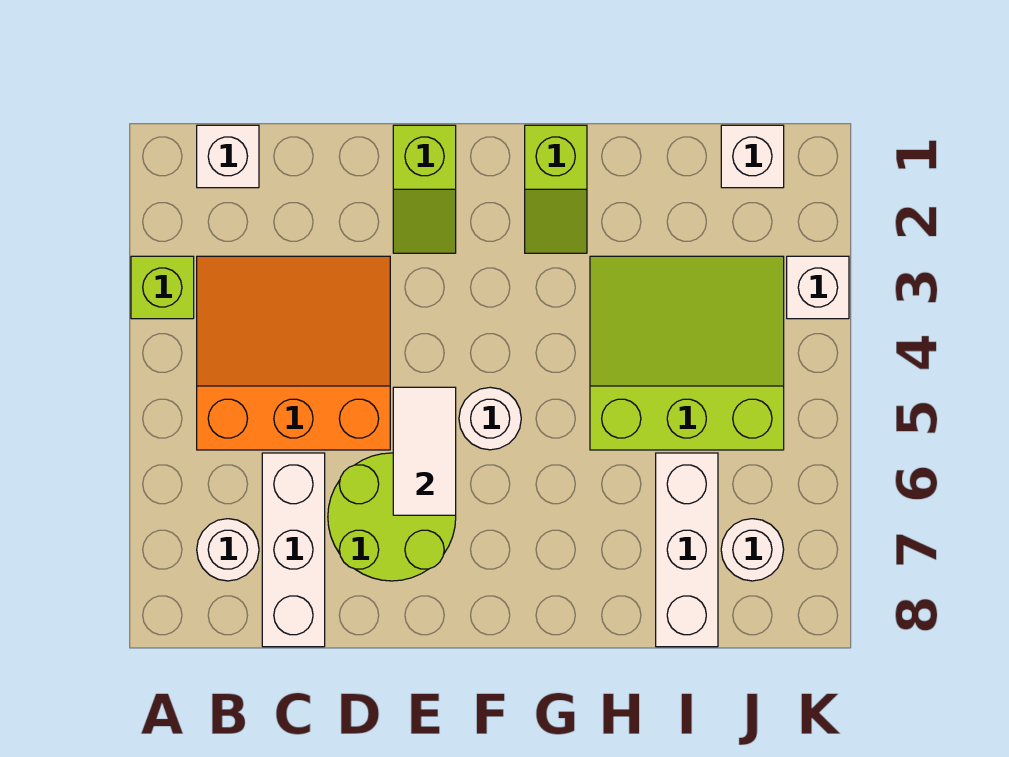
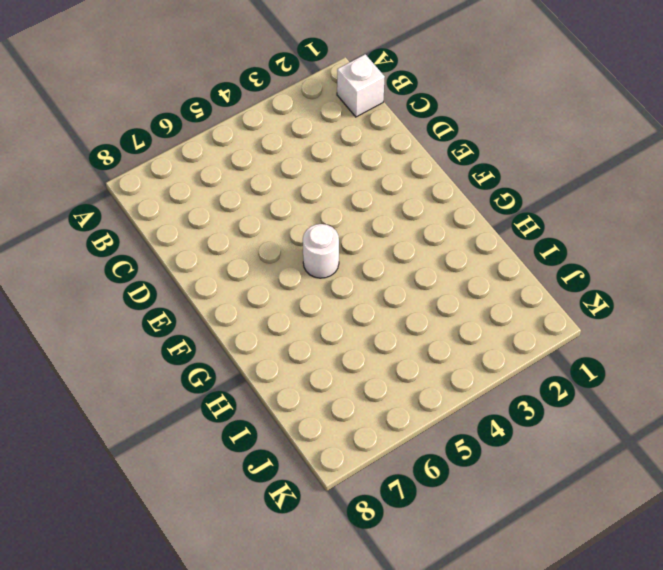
none -> lime brick A3 level 1
none -> orange slope B3:D5 level 1 top 5
none -> white round brick B7 level 1

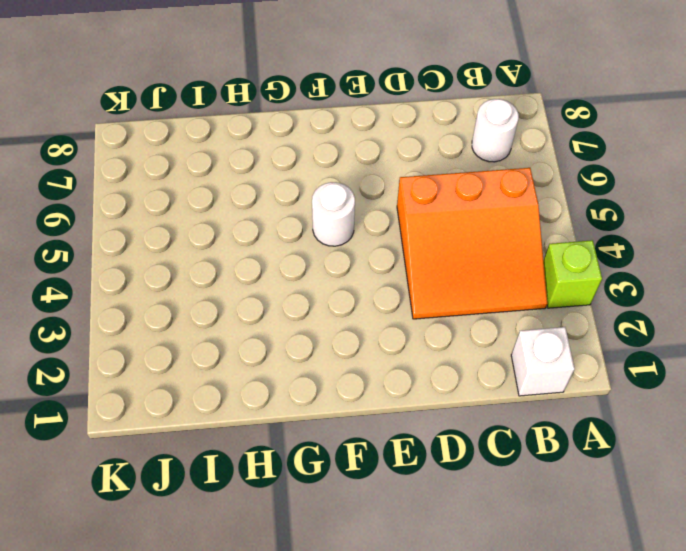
none -> white brick C6:C8 level 1
none -> lime round brick D6:E7 level 1
none -> lime slope E1:E2 level 1 top 1

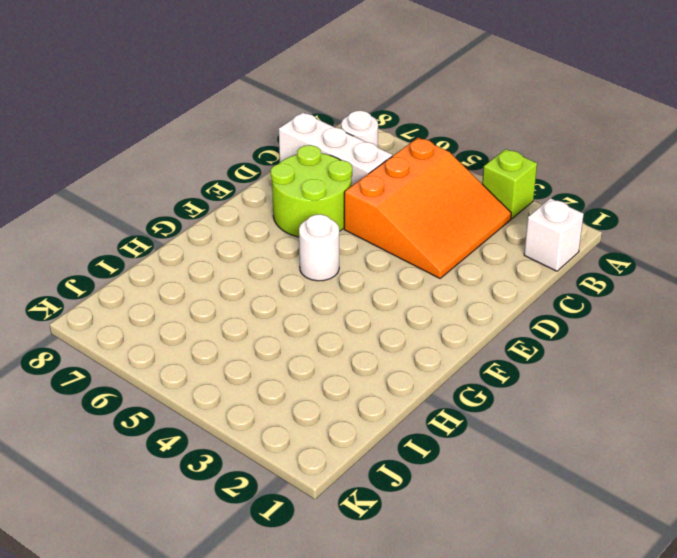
none -> lime slope E1:E2 level 1 top 1
none -> lime slope G1:G2 level 1 top 1
none -> lime slope H3:J5 level 1 top 5

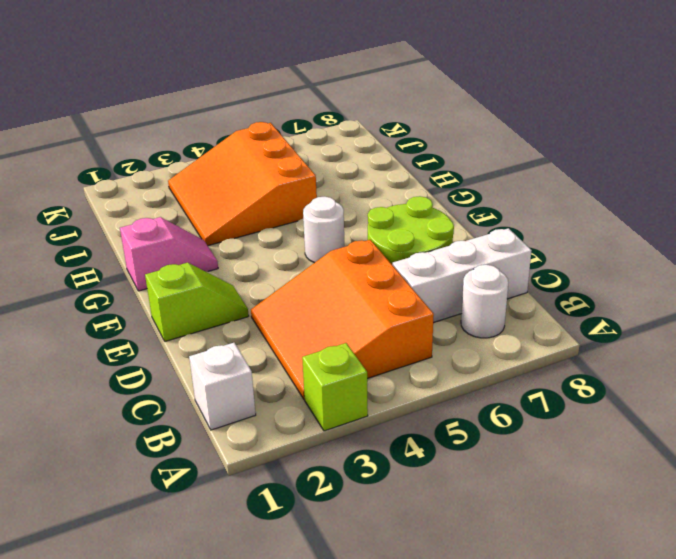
pink slope G1:G2 level 1 top 1 -> lime slope G1:G2 level 1 top 1
orange slope H3:J5 level 1 top 5 -> lime slope H3:J5 level 1 top 5
none -> white brick I6:I8 level 1
none -> white brick J1 level 1
none -> white round brick J7 level 1

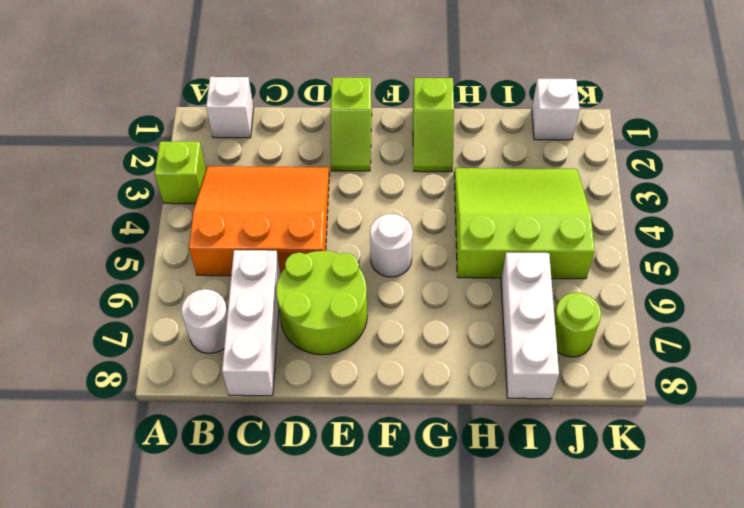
lime round brick J7 level 1 -> white round brick J7 level 1
none -> white brick K3 level 1
none -> white tile E5:E6 level 2

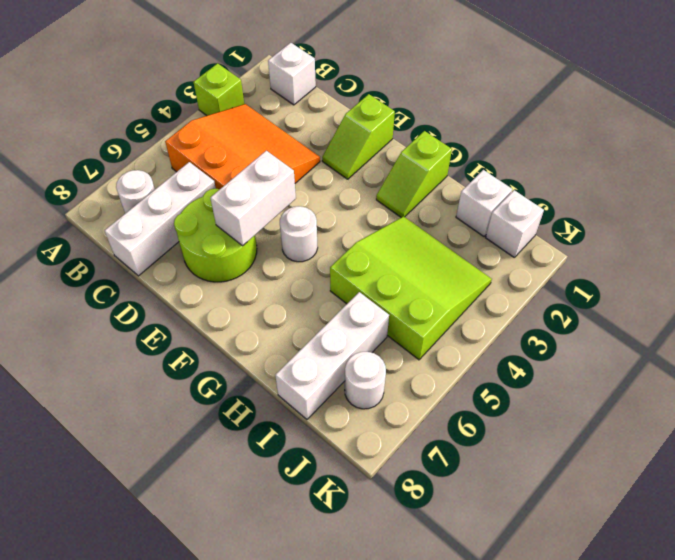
white brick E5:E6 level 2 -> white tile E5:E6 level 2
white brick I1 level 1 -> white brick K3 level 1

